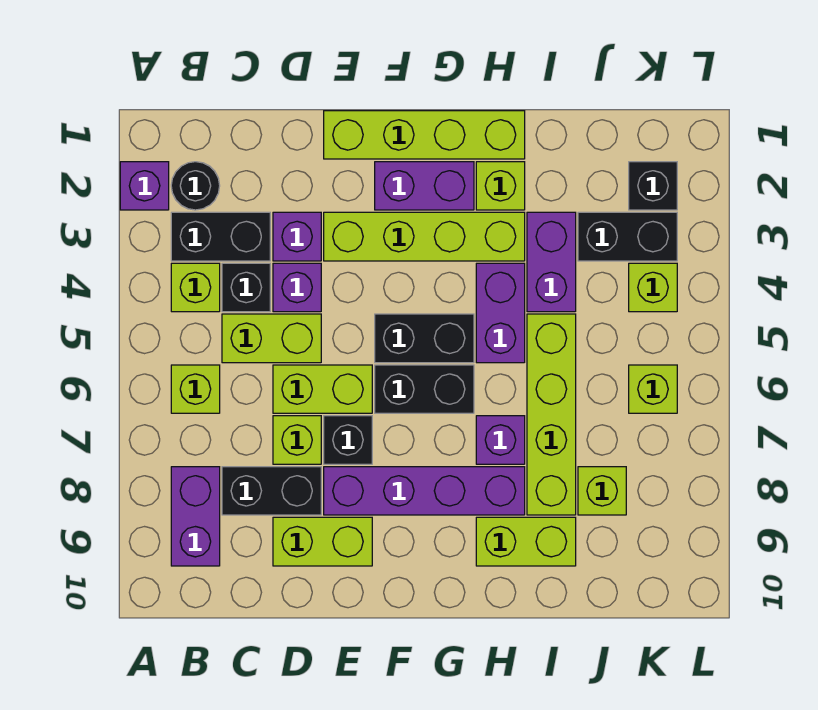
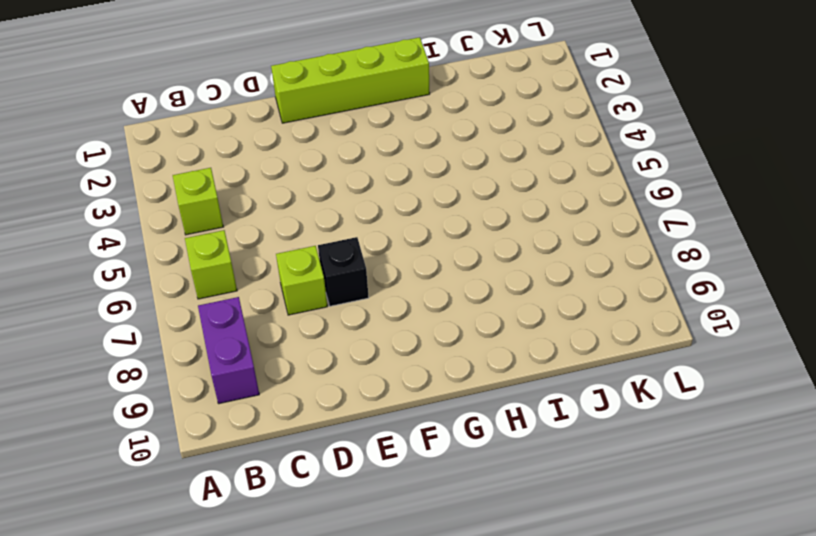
none -> purple brick A2 level 1
none -> black round brick B2 level 1
none -> black brick B3:C3 level 1
none -> black brick C4 level 1

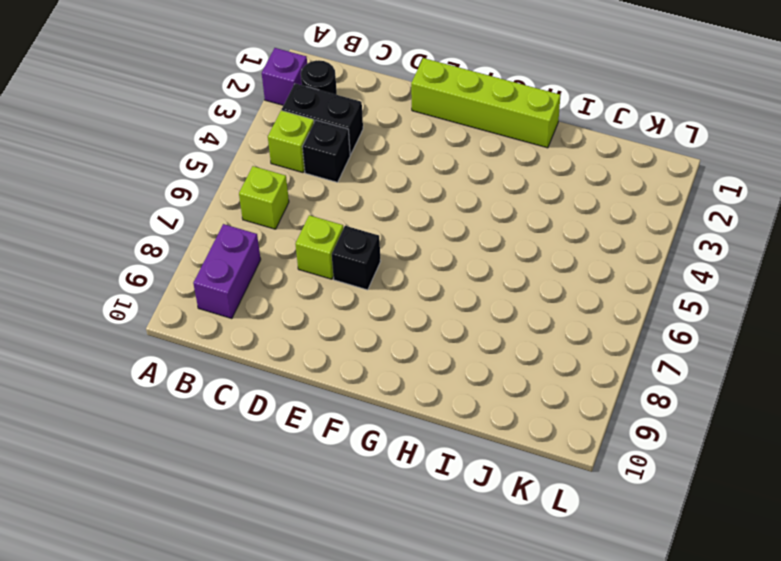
none -> lime brick C5:D5 level 1
none -> black brick C8:D8 level 1
none -> purple brick D3 level 1
none -> purple brick D4 level 1

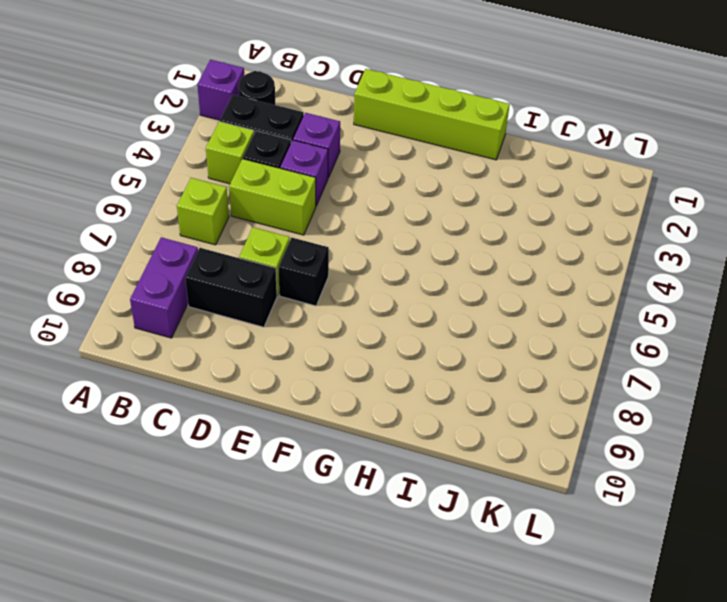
none -> lime brick D6:E6 level 1
none -> lime brick D9:E9 level 1
none -> lime brick E3:H3 level 1
none -> purple brick E8:H8 level 1

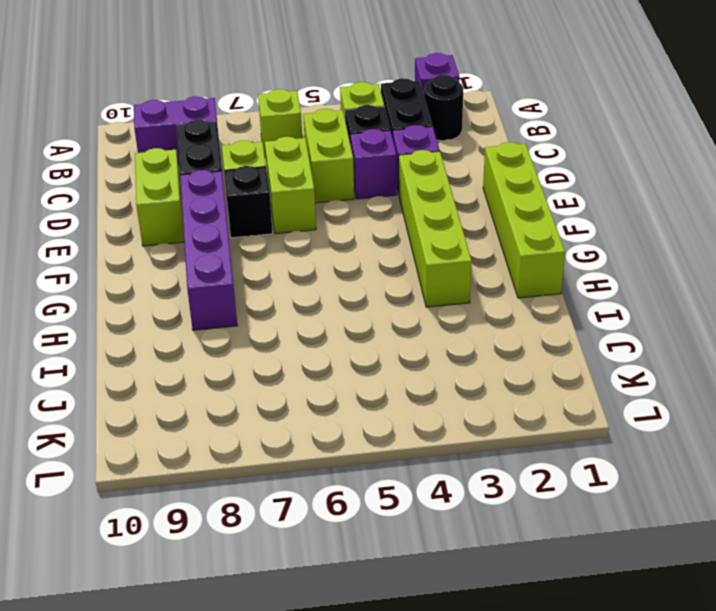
none -> purple brick F2:G2 level 1
none -> black brick F5:G5 level 1
none -> black brick F6:G6 level 1
none -> lime brick H2 level 1

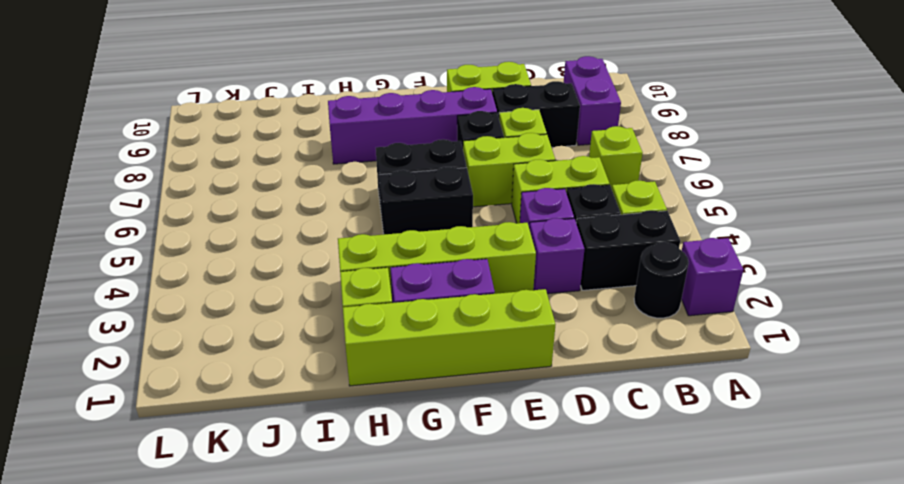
none -> purple brick H4:H5 level 1
none -> purple brick H7 level 1
none -> lime brick H9:I9 level 1
none -> purple brick I3:I4 level 1

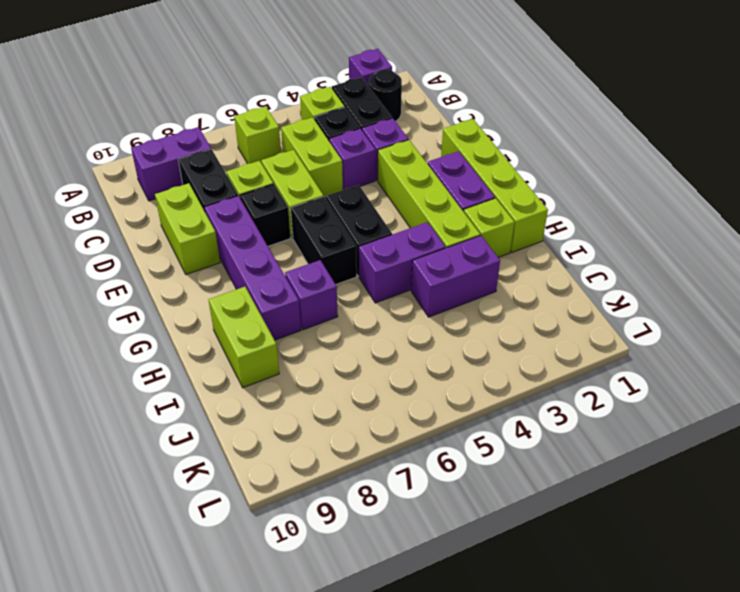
none -> lime brick I5:I8 level 1
none -> black brick J3:K3 level 1
none -> lime brick J8 level 1
none -> black brick K2 level 1

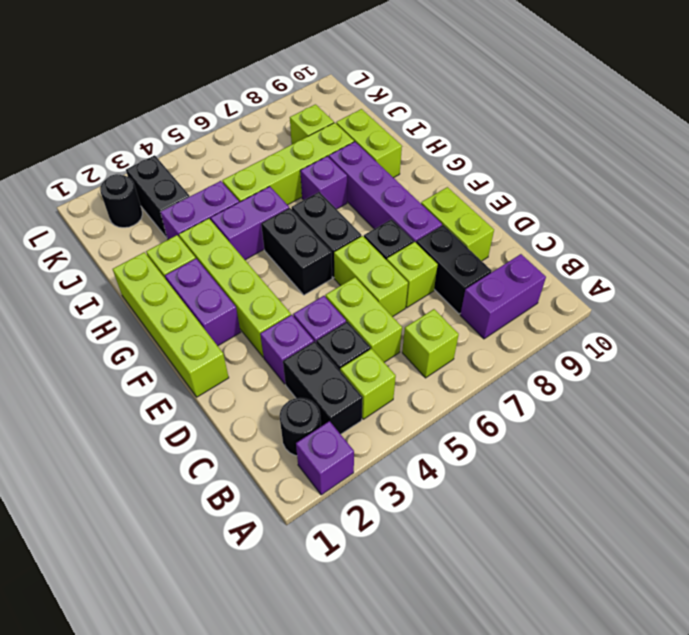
black round brick K2 level 1 -> black brick K2 level 1
none -> lime brick K4 level 1
none -> lime brick K6 level 1

